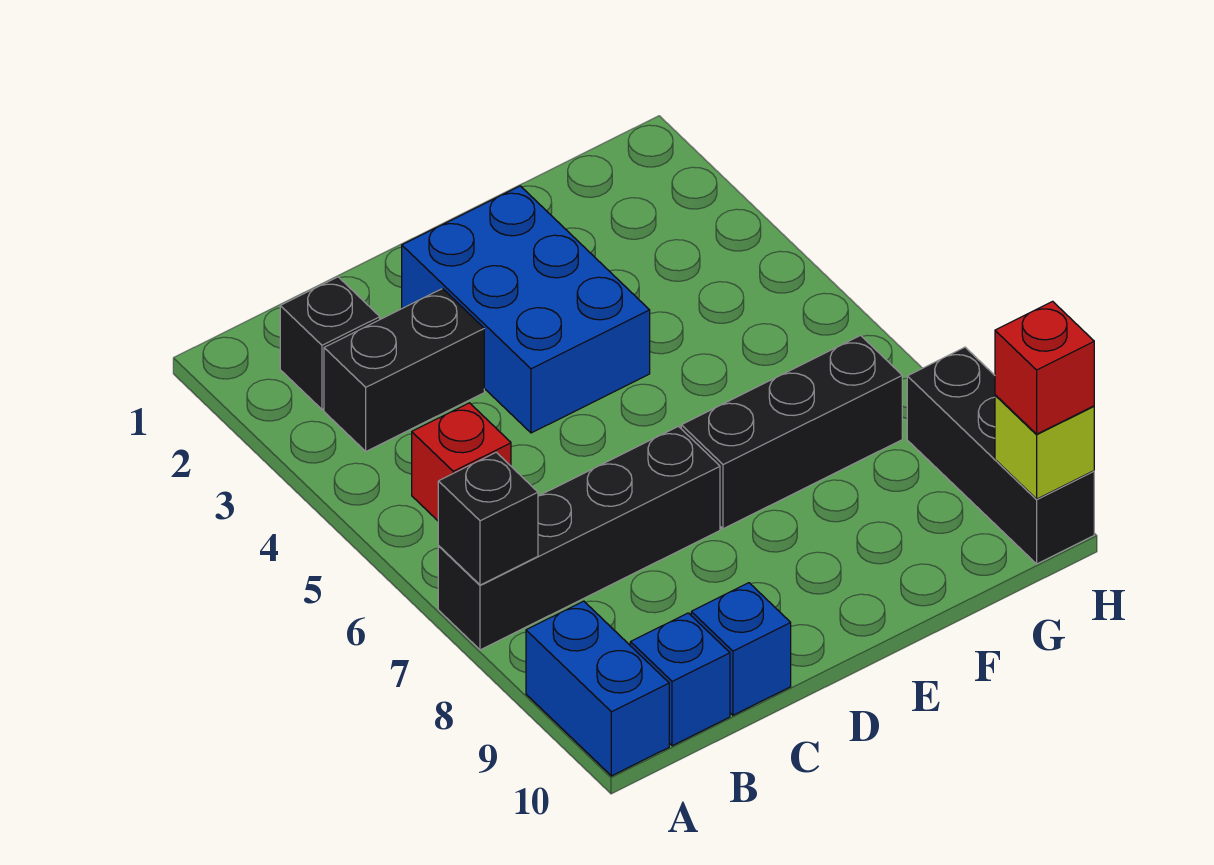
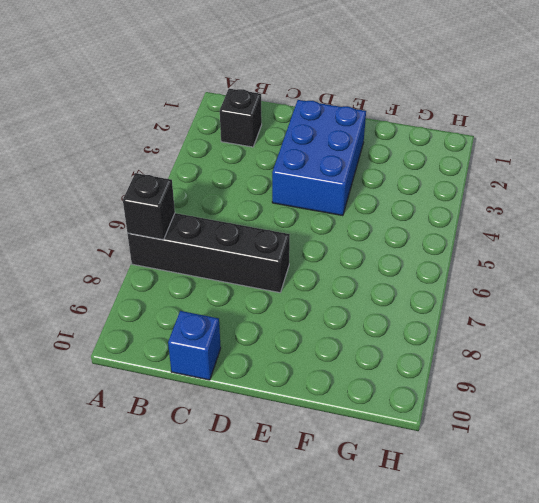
none -> blue brick A9:A10 level 1
none -> black brick B3:C3 level 1
none -> red brick B5 level 1

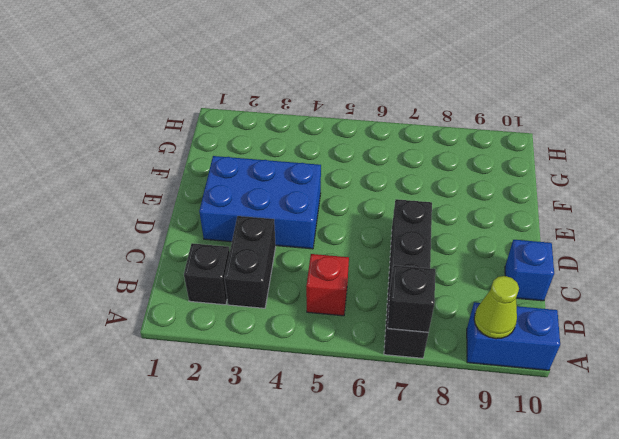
lime cone A9 level 2 -> none
none -> blue brick B10 level 1
none -> black brick E7:G7 level 1
none -> black brick H8:H10 level 1

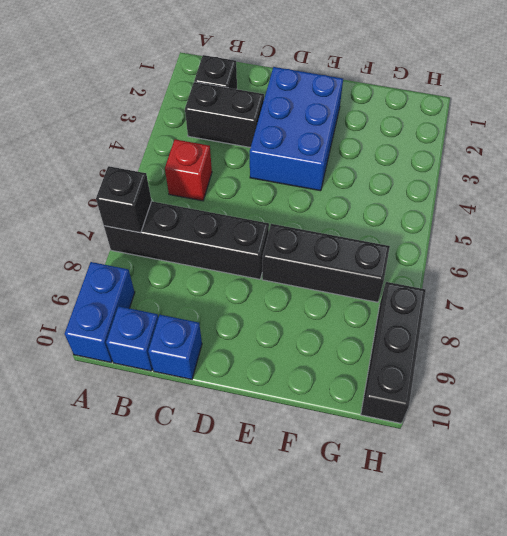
none -> lime brick H10 level 2
none -> red brick H10 level 3

